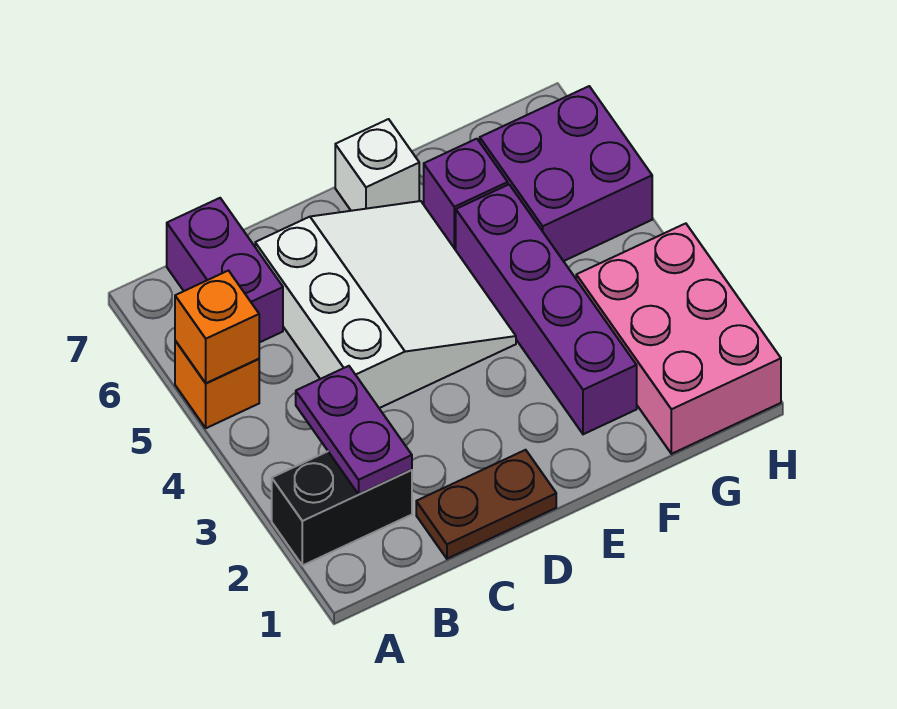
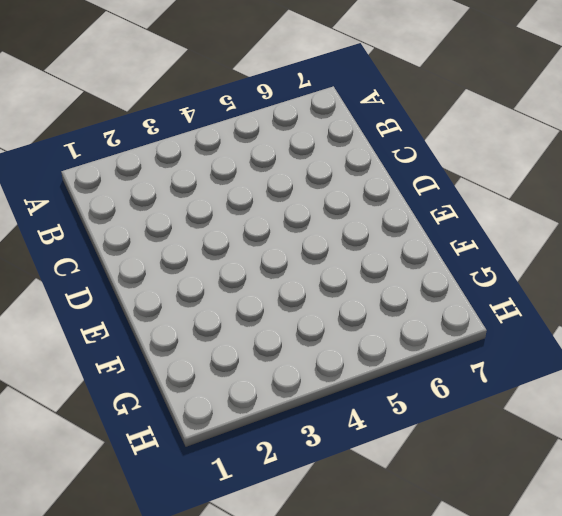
none -> black brick A2:B2 level 1
none -> orange brick A5 level 1
none -> purple brick B6:B7 level 1

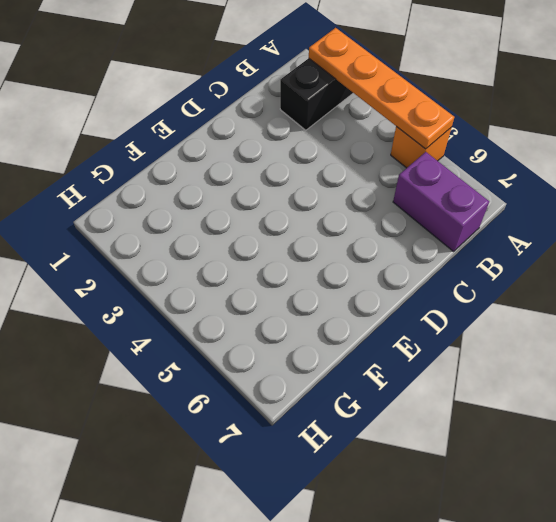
orange plate A2:A5 level 2 -> orange brick A5 level 2
none -> brown plate C1:D1 level 1
none -> white slope C4:E6 level 1 top C
none -> white brick E7 level 1

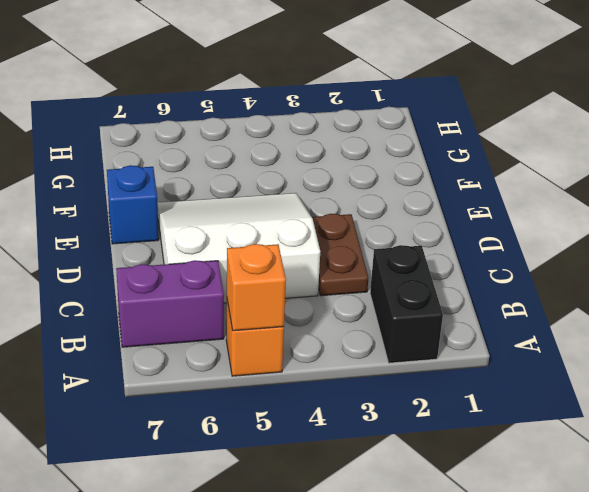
brown plate C3:D3 level 1 -> brown plate C1:D1 level 1
blue brick E7 level 1 -> white brick E7 level 1
none -> purple brick F2:F5 level 1
none -> purple brick F6 level 1
none -> pink brick G1:H3 level 1

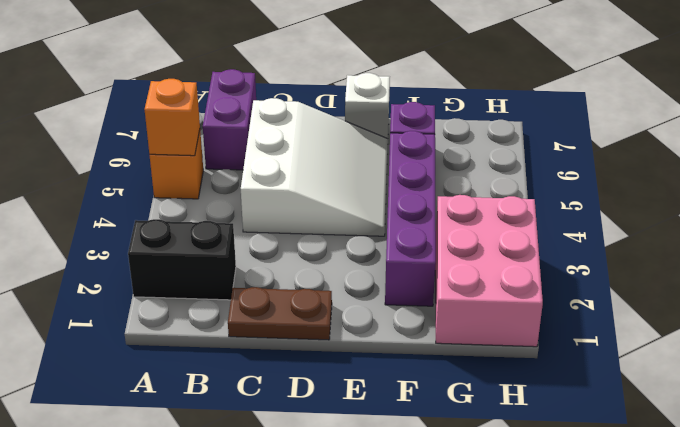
none -> purple brick G5:H6 level 1
none -> purple plate B2:B3 level 2

